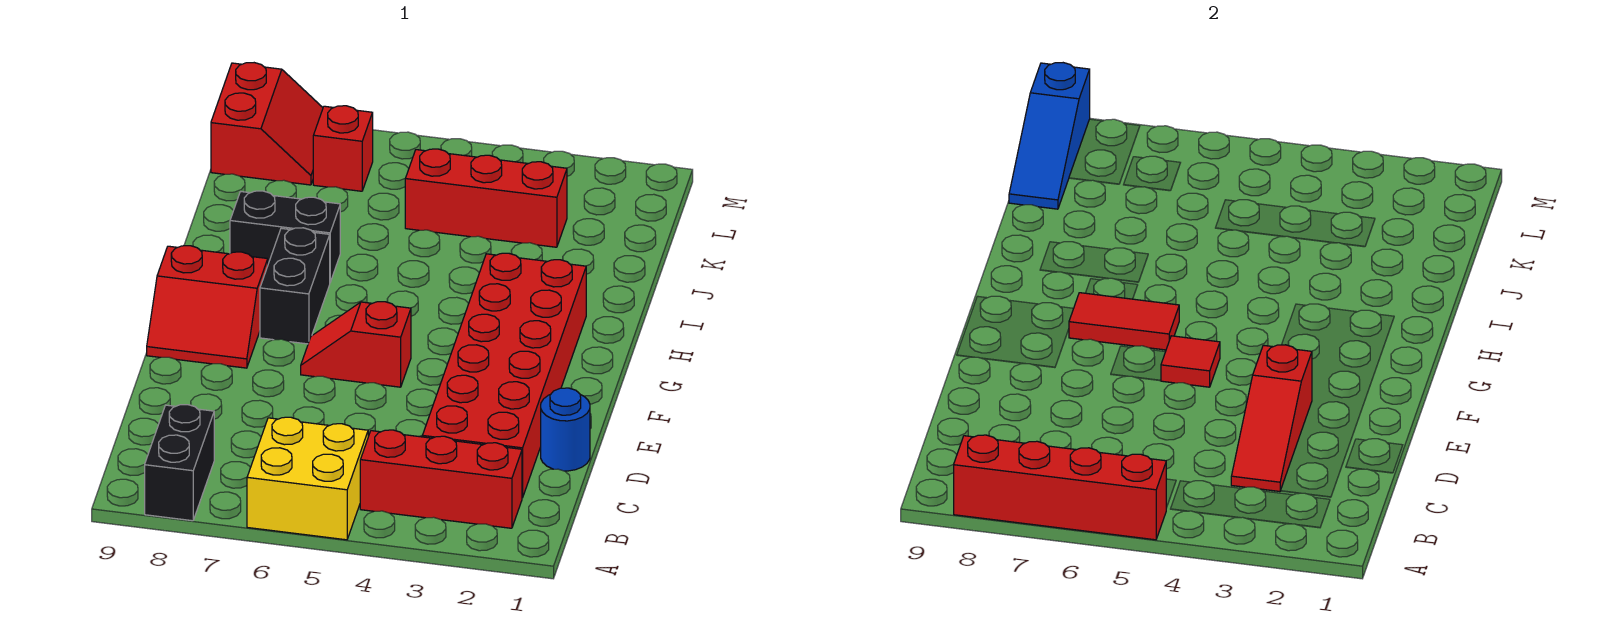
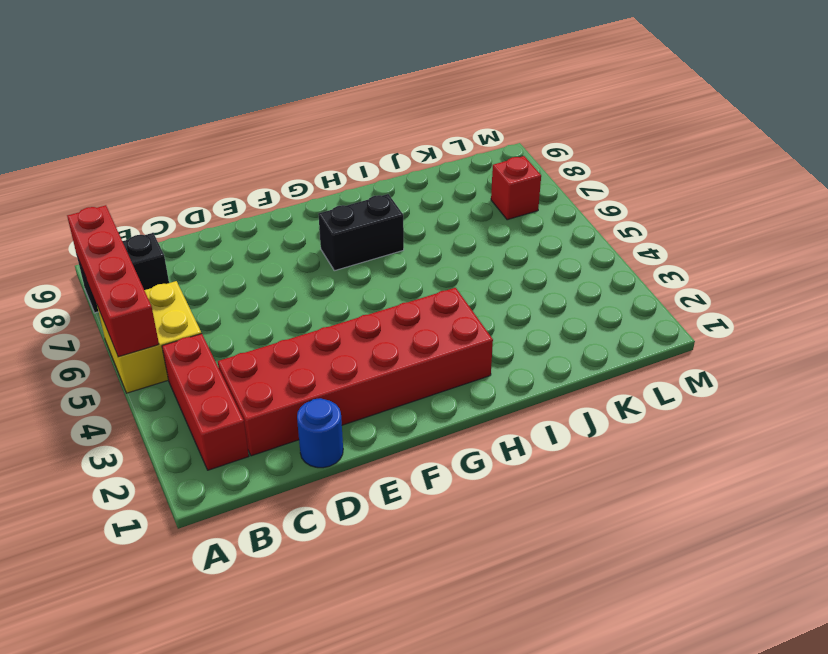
none -> red slope F5:F6 level 1 top 5
none -> red slope F8:G9 level 1 top G
none -> black brick I7:I8 level 1

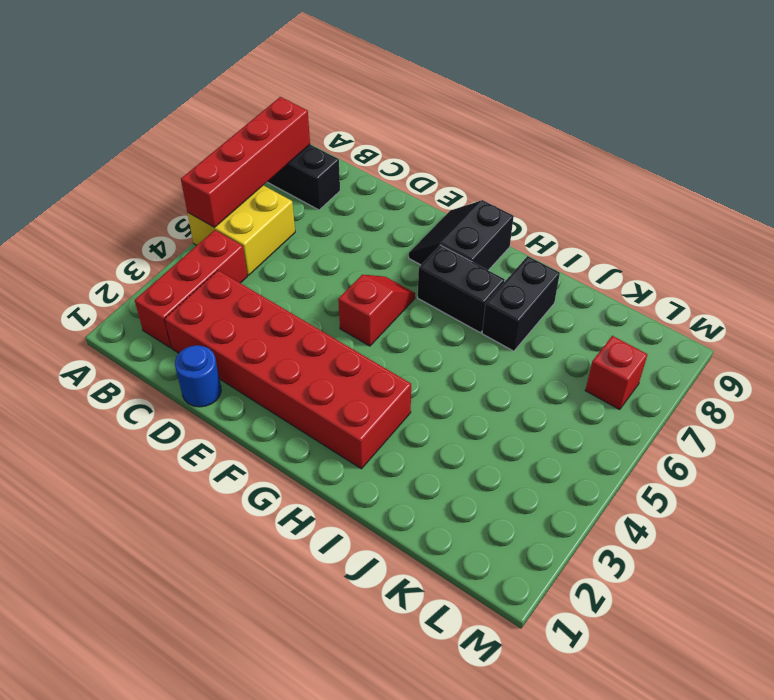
black slope F8:G9 level 1 top G -> red slope F8:G9 level 1 top G
none -> red brick K3:K5 level 1
none -> red slope L8:M9 level 1 top 9
none -> red slope C3:E3 level 2 top E

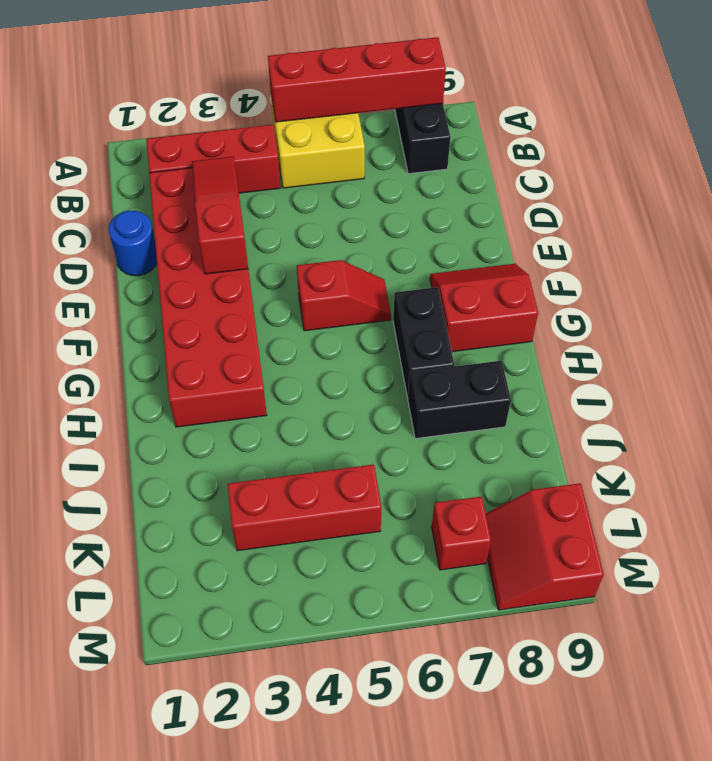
none -> red tile F5 level 2
none -> red tile G6:G7 level 2
none -> blue slope K9:M9 level 2 top M

